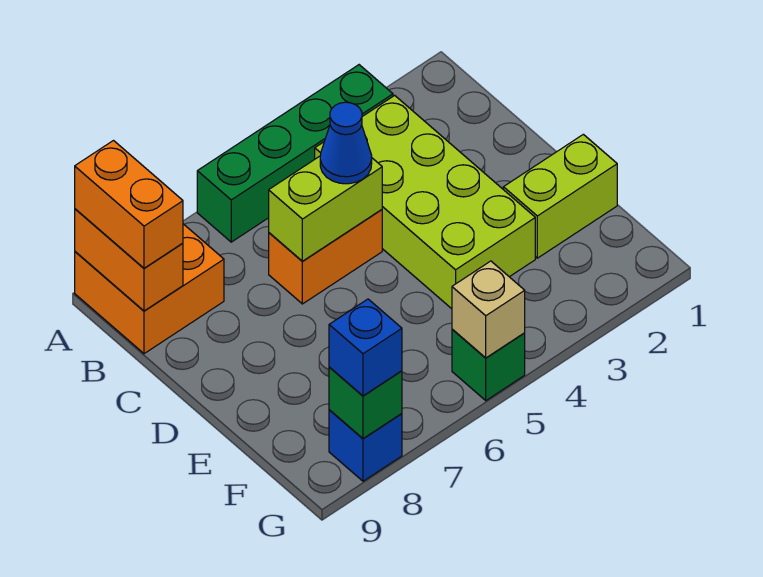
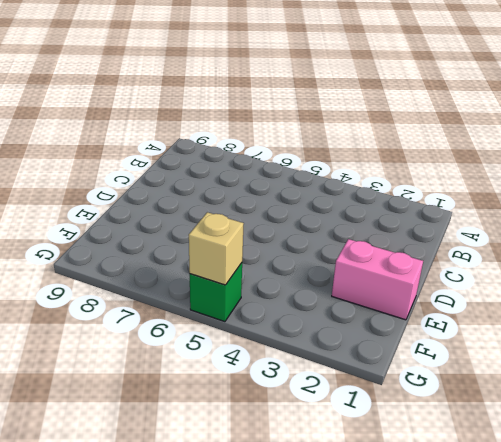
pink brick E1:E2 level 1 -> lime brick E1:E2 level 1
none -> green brick A3:A6 level 1
none -> orange brick A8:B9 level 1
none -> lime brick B3:E4 level 1

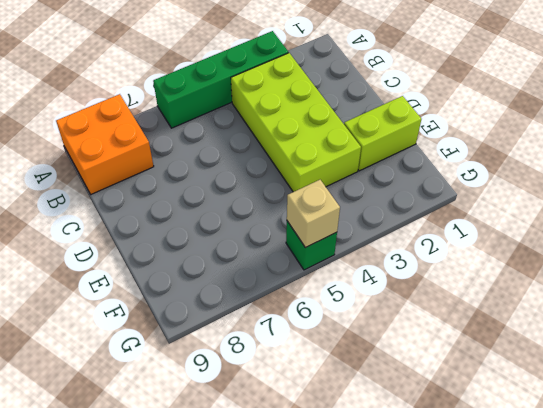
none -> orange brick C5:C6 level 1
none -> blue brick G8 level 1
none -> orange brick A9:B9 level 2

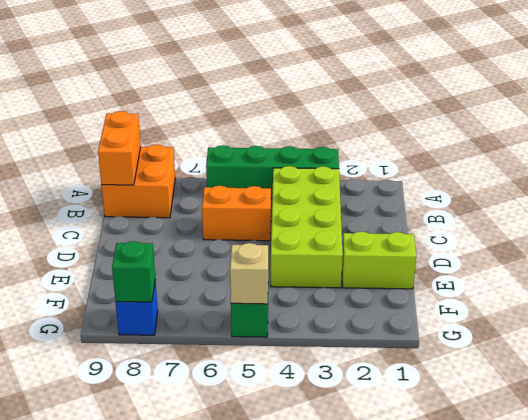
none -> lime brick C5:C6 level 2
none -> orange brick A9:B9 level 3
none -> blue cone C5 level 3

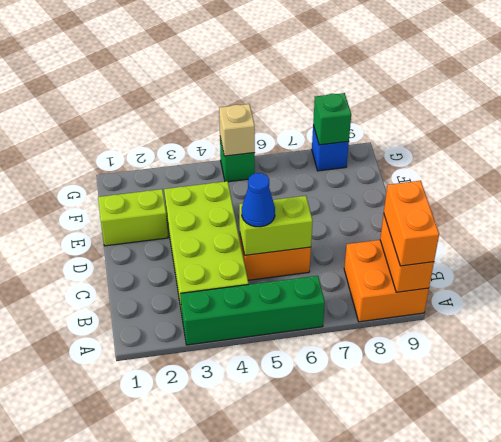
none -> blue brick G8 level 3

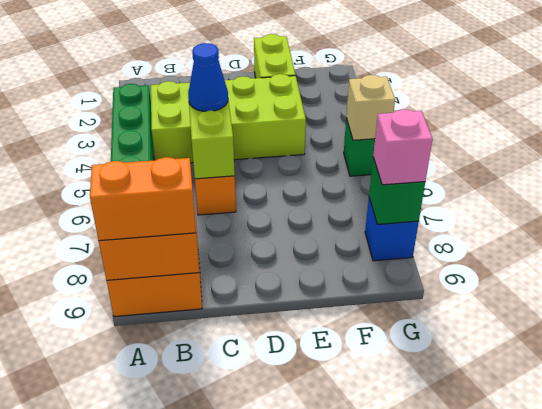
pink brick G8 level 3 -> blue brick G8 level 3

